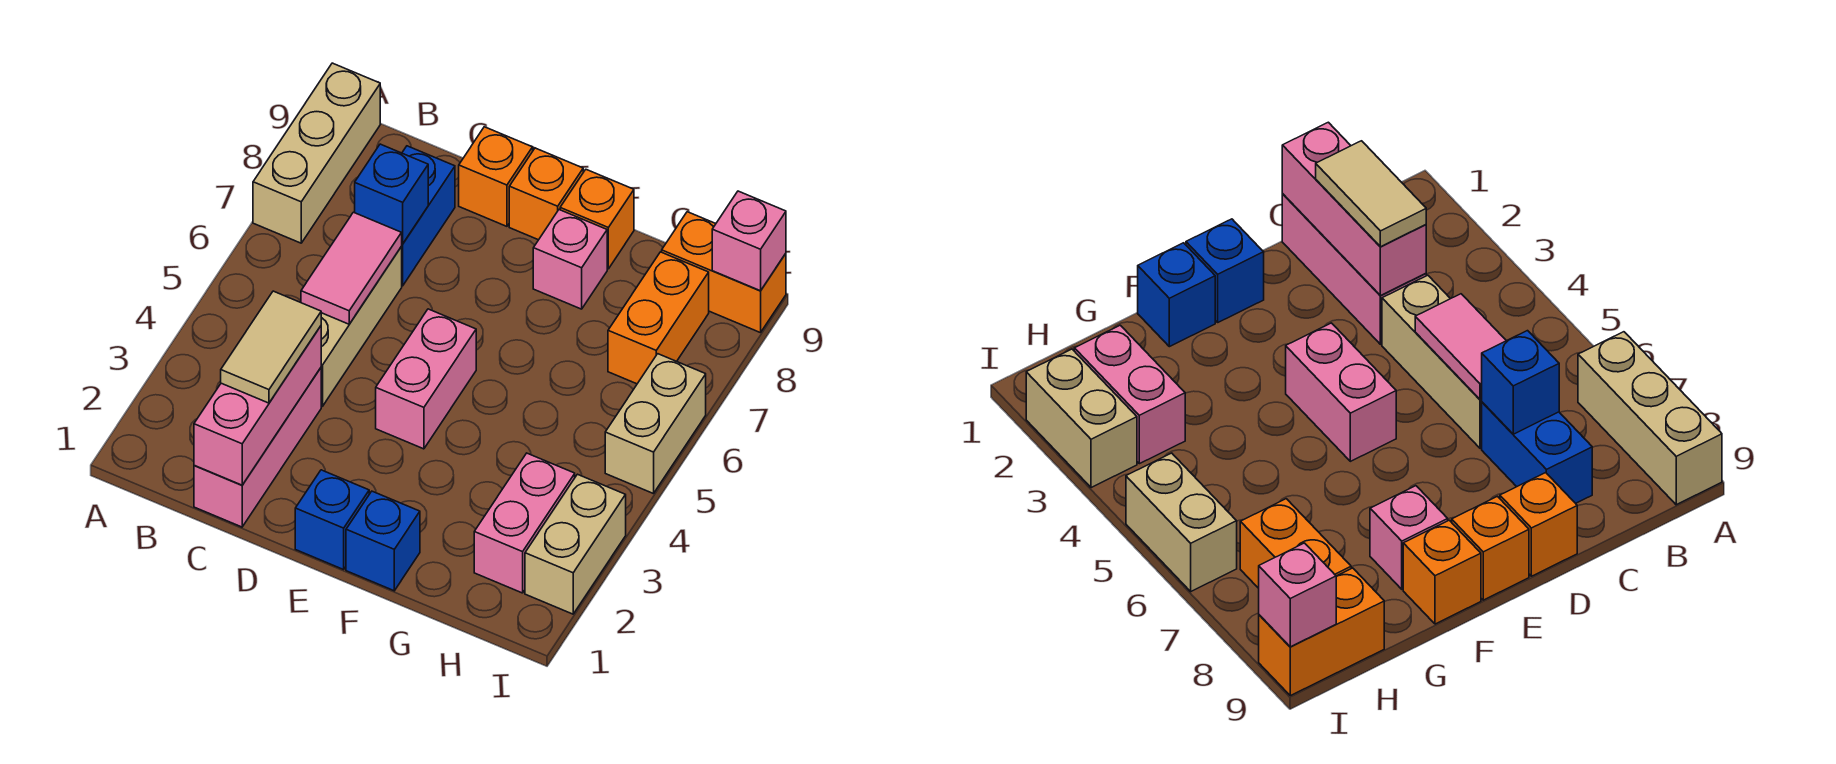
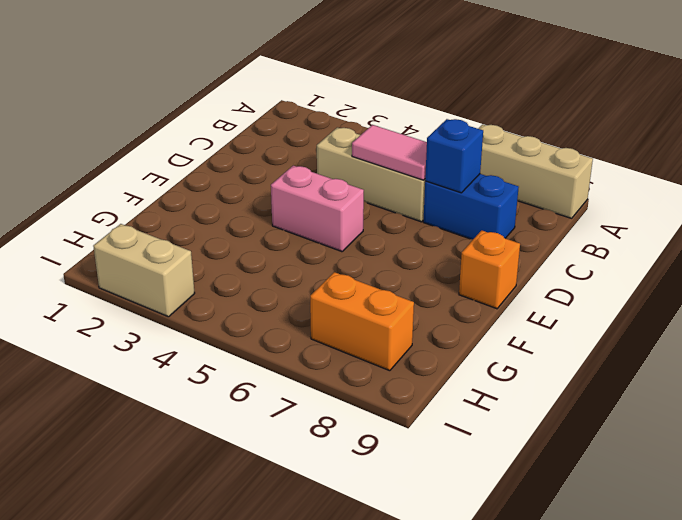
none -> pink brick C1:C3 level 1
none -> orange brick D9 level 1
none -> blue brick E1 level 1

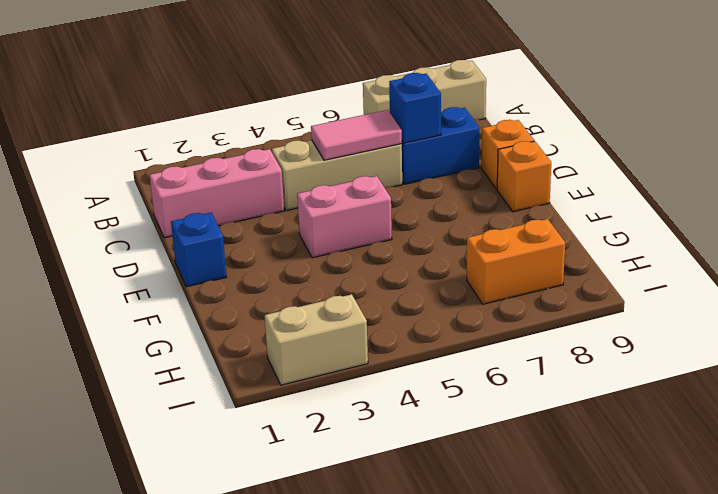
none -> blue brick F1 level 1
none -> pink brick F8 level 1
none -> orange brick F9 level 1

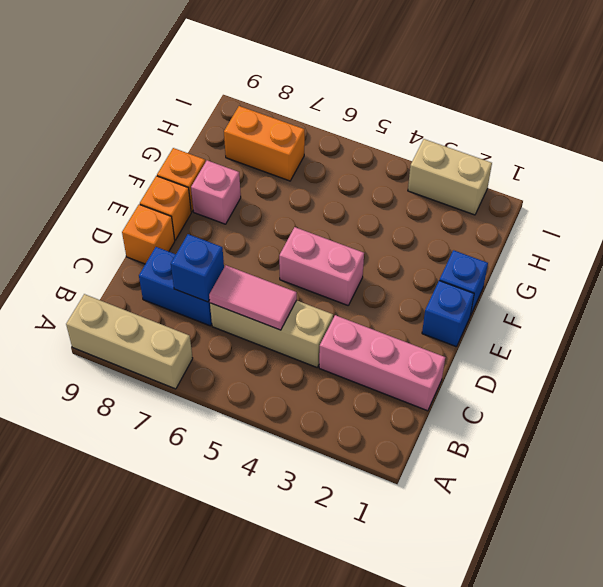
none -> pink brick H2:H3 level 1
none -> orange brick H9:I9 level 1
none -> tan brick I5:I6 level 1

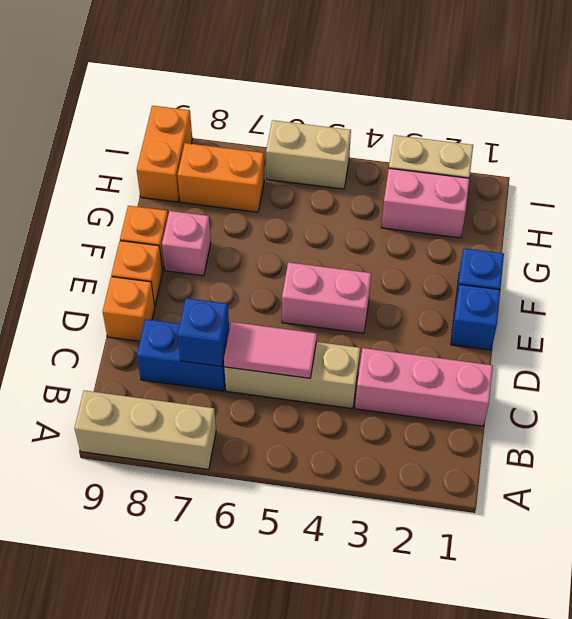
none -> pink brick C1:C3 level 2
none -> pink brick I9 level 2
none -> tan tile C2:C3 level 3

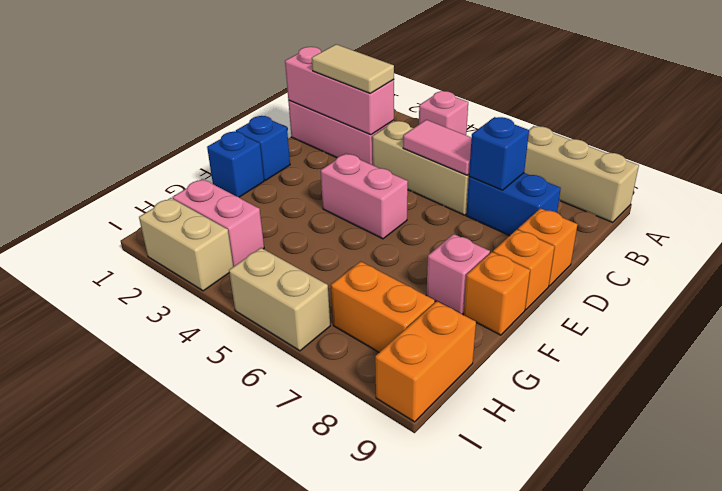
pink brick A4 level 1 -> pink brick I9 level 2

